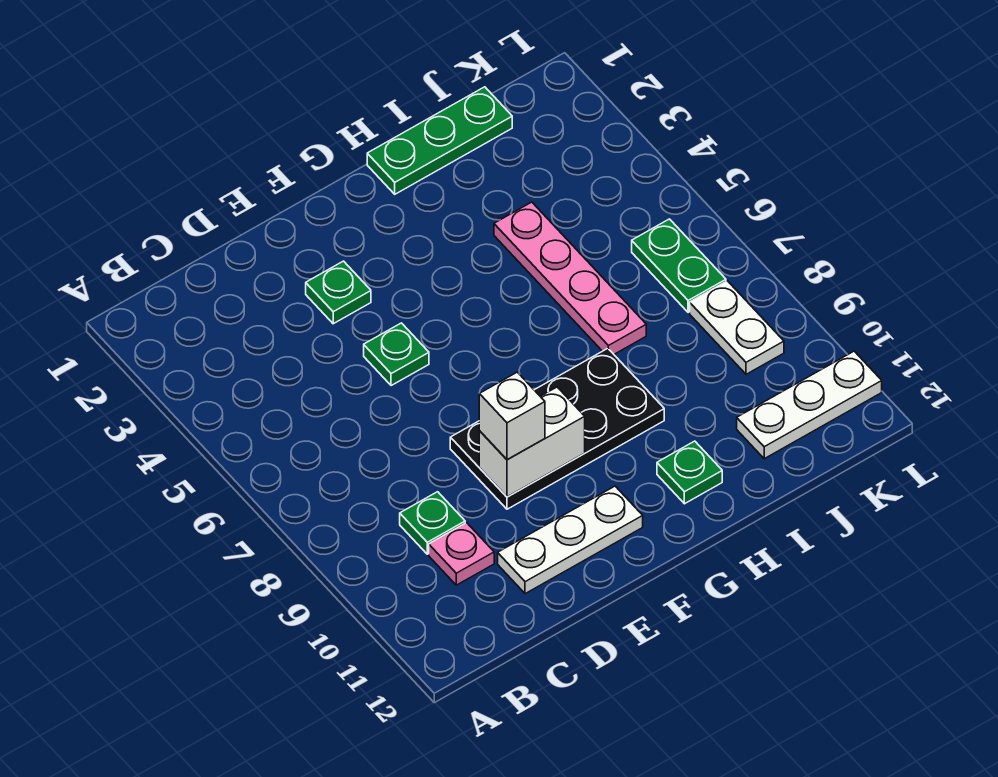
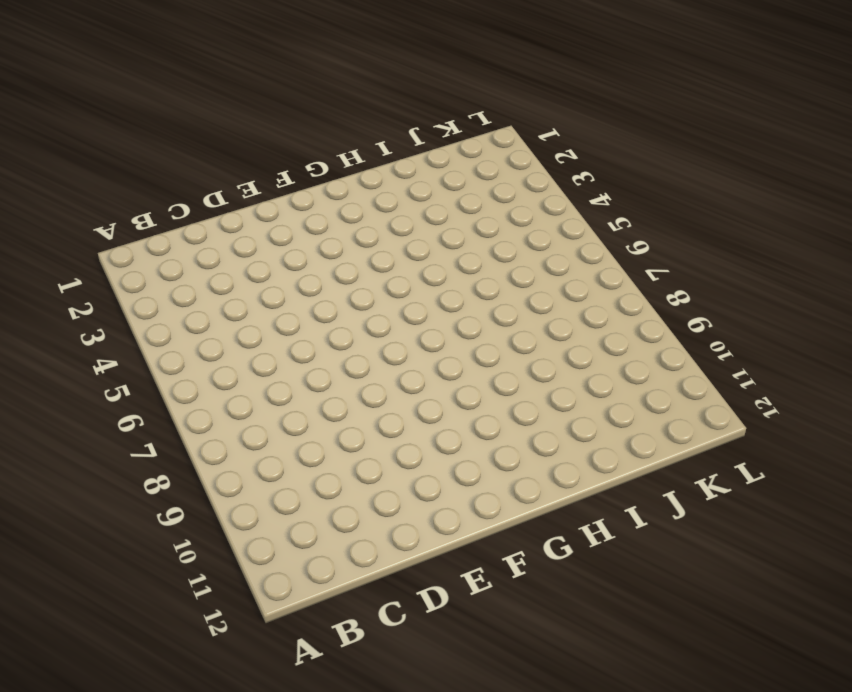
none -> green plate C9 level 1
none -> pink plate C10 level 1
none -> white plate D11:F11 level 1

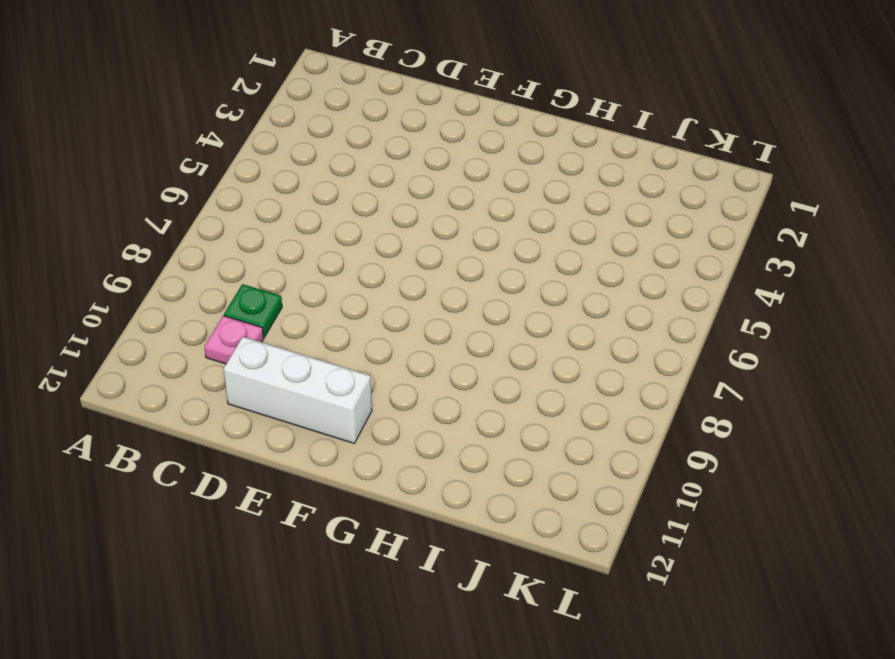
white brick D11:F11 level 1 -> white plate D11:F11 level 1
none -> green plate E3 level 1
none -> green plate E5 level 1
none -> black plate E8:H9 level 1

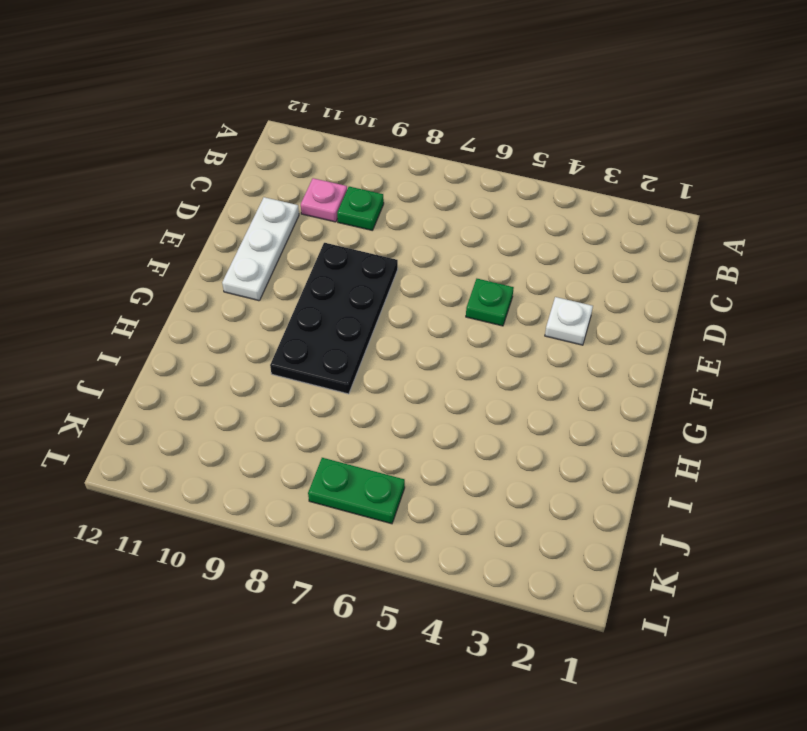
white plate E3 level 1 -> green plate E3 level 1
none -> green plate H1:J1 level 1
none -> green plate H11 level 1
none -> pink plate I4:I7 level 1

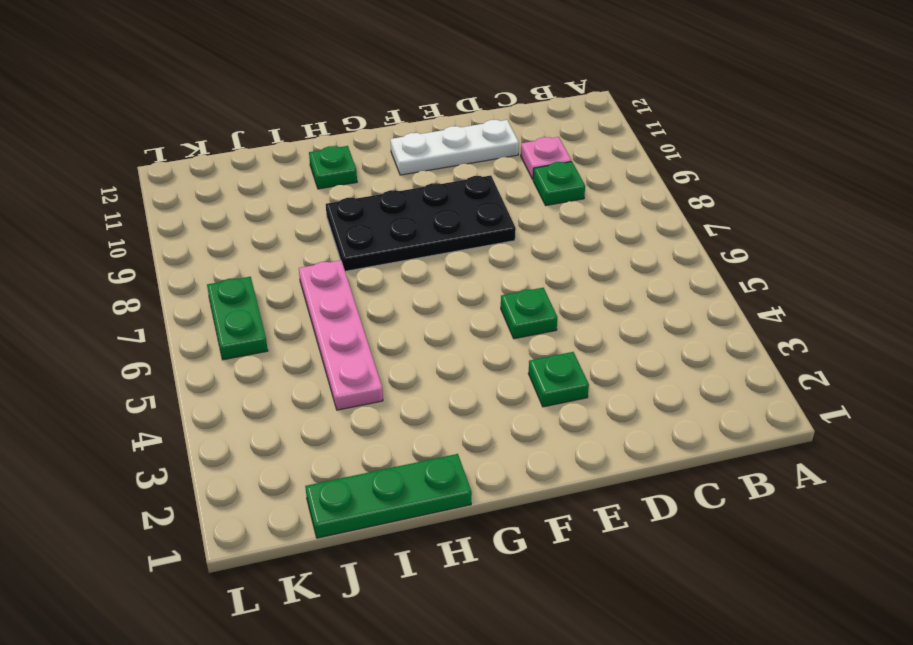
none -> white plate J11:L11 level 1
none -> white plate K8:K9 level 1
none -> white brick E9:F9 level 2

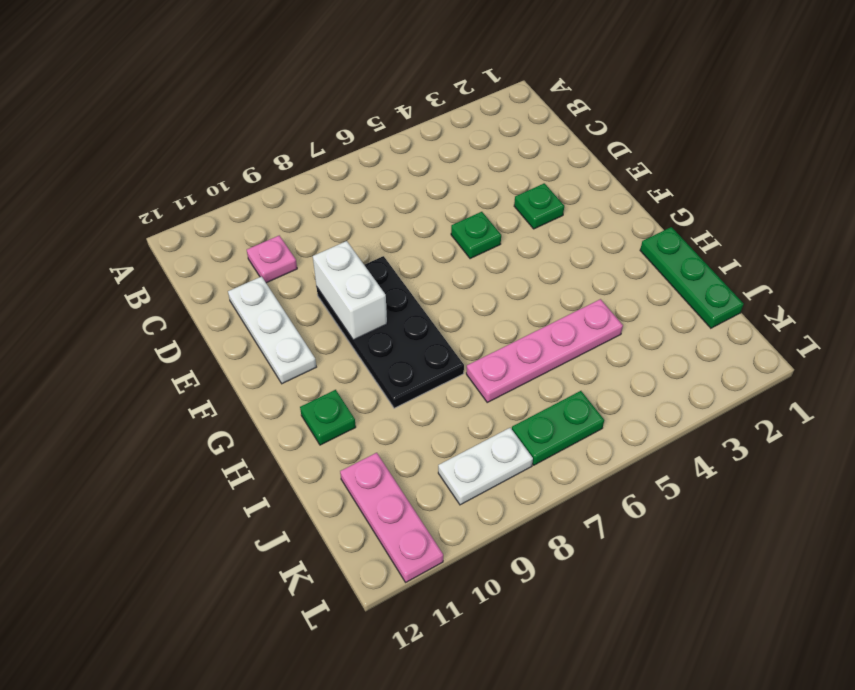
pink plate J11:L11 level 1 -> white plate J11:L11 level 1
none -> green plate C9 level 1
none -> white brick E9 level 3

